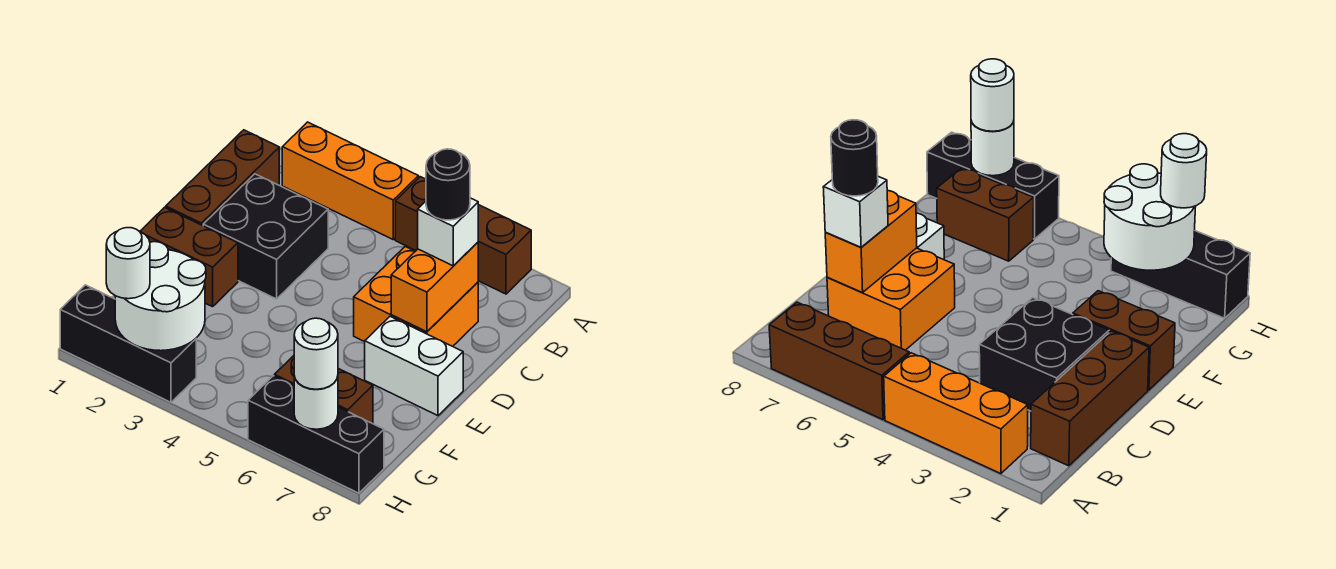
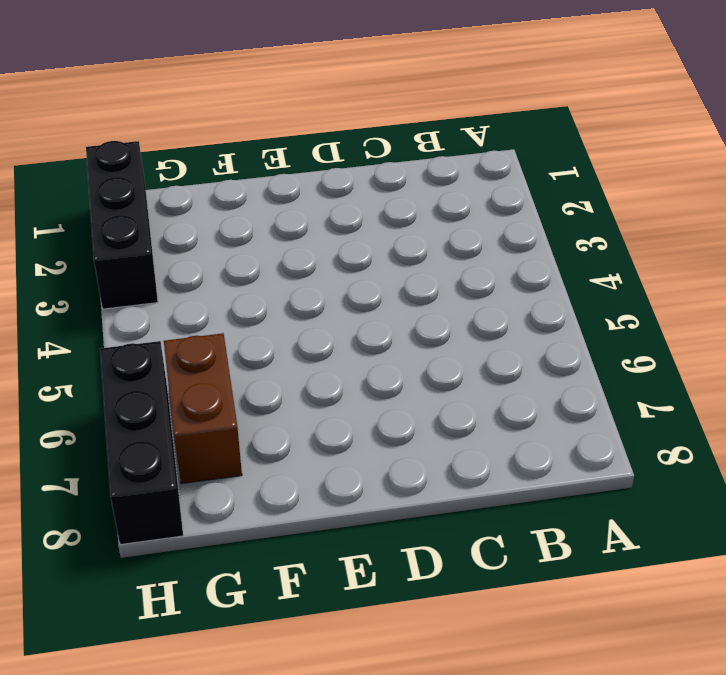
none -> orange brick A2:A4 level 1
none -> brown brick A5:A7 level 1
none -> brown brick B1:D1 level 1

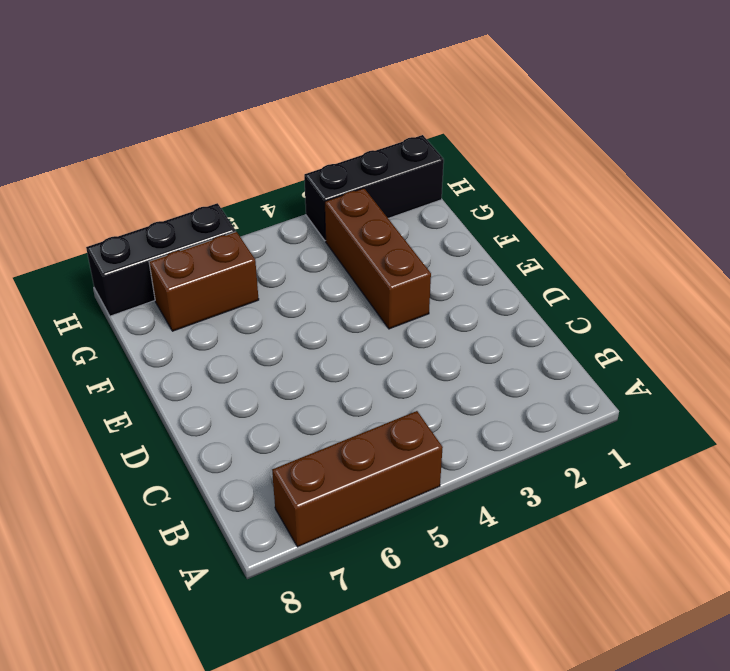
brown brick E3:G3 level 1 -> brown brick B1:D1 level 1
none -> orange brick A2:A4 level 1
none -> black brick C2:D3 level 1
none -> orange brick C6:D7 level 1

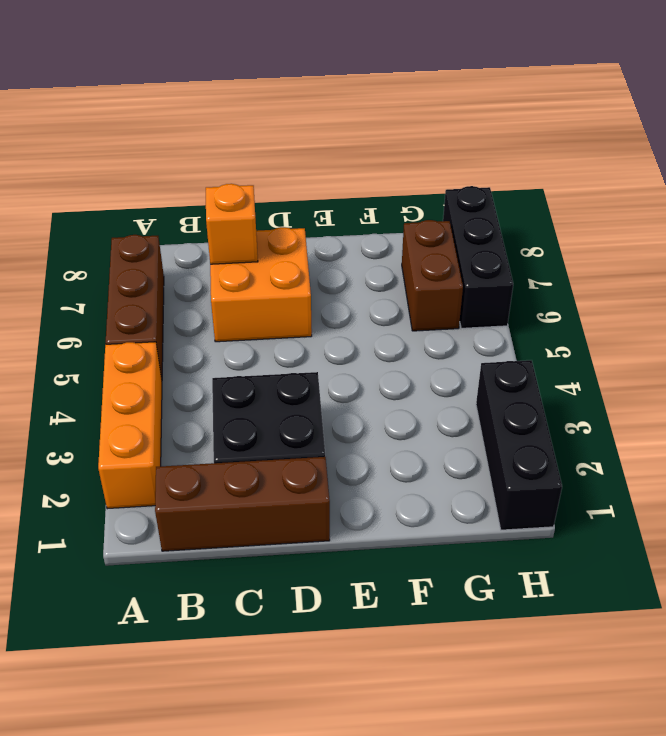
orange brick C7 level 2 -> orange brick C7:D7 level 2
none -> brown brick E1:E2 level 1
none -> white brick E7:E8 level 1
none -> white round brick G2:H3 level 2

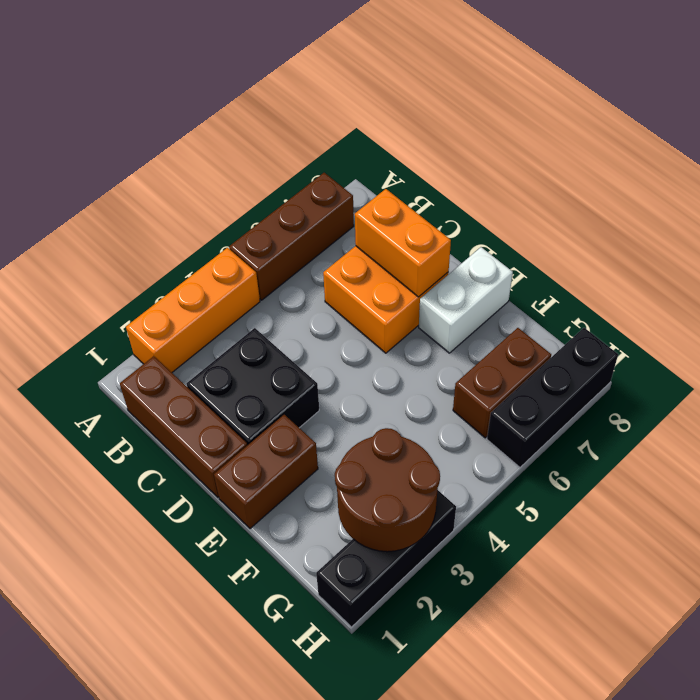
brown round brick G2:H3 level 2 -> white round brick G2:H3 level 2
none -> white round brick H7 level 2
none -> white brick C7 level 3
none -> white round brick H2 level 3

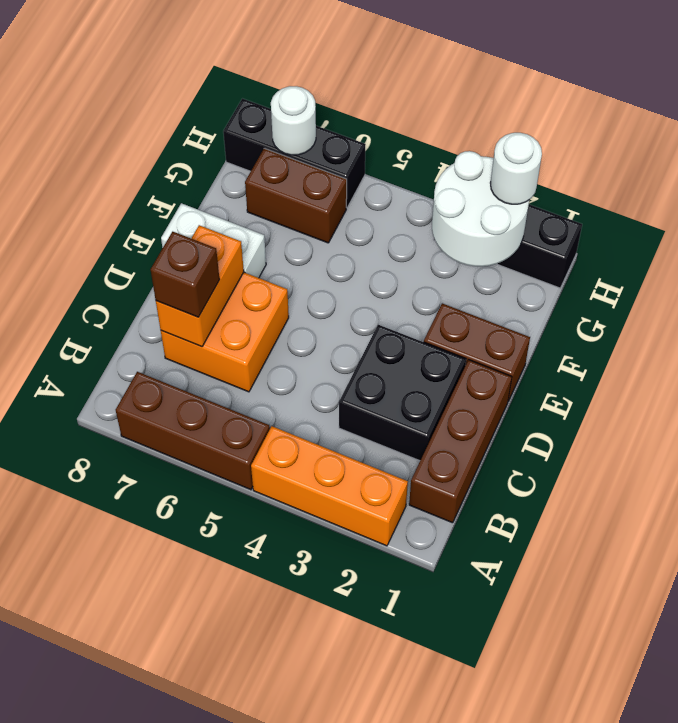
brown brick C7 level 3 -> white brick C7 level 3
none -> white round brick H7 level 3
none -> black round brick C7 level 4

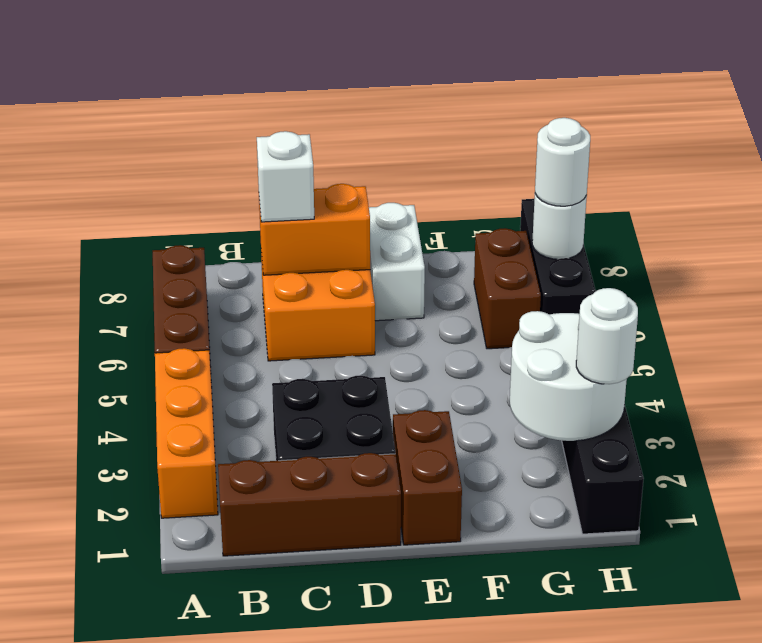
none -> black round brick C7 level 4

